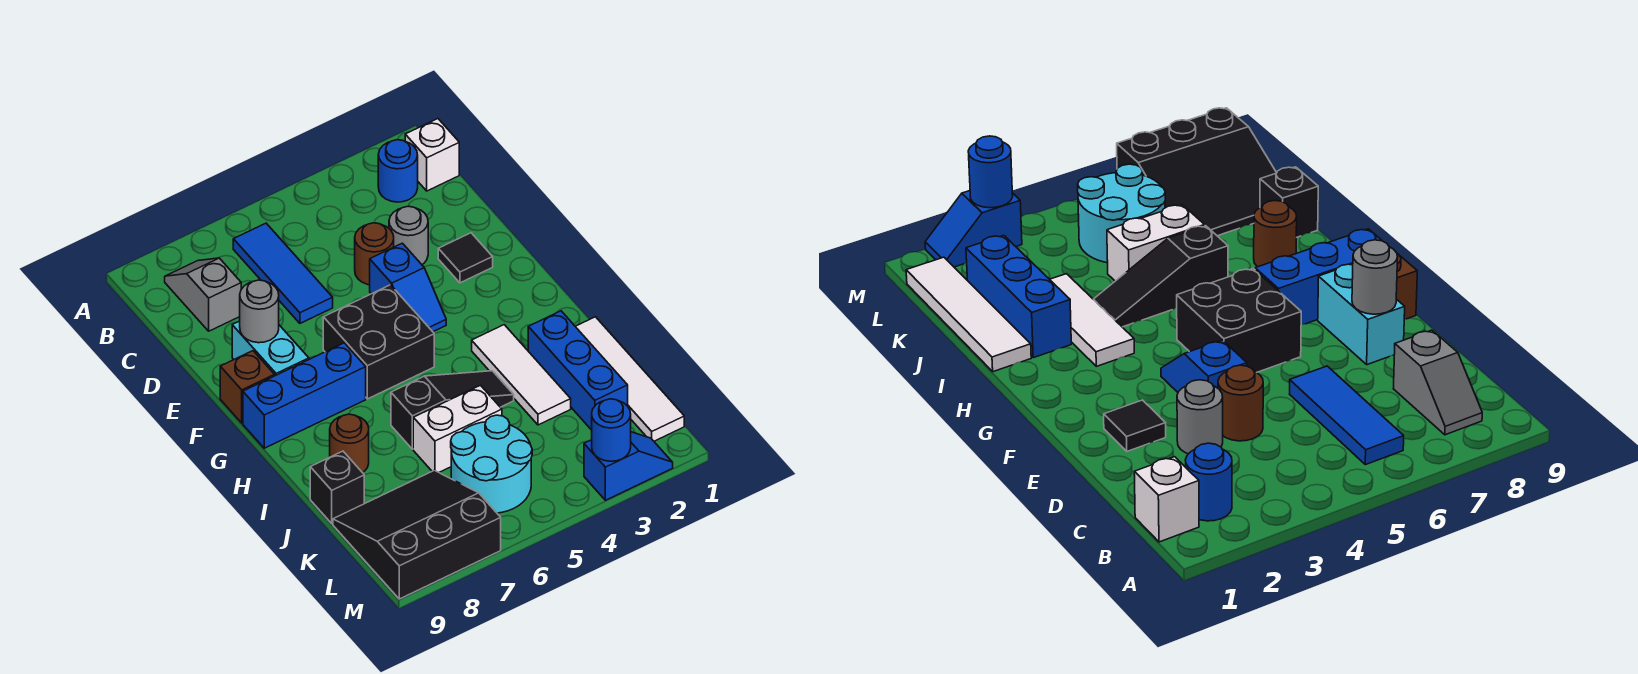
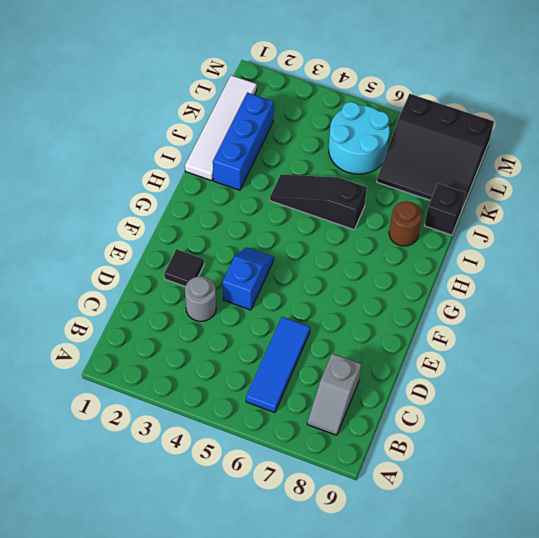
none -> white brick B1 level 1
none -> blue round brick B2 level 1
none -> brown round brick D4 level 1

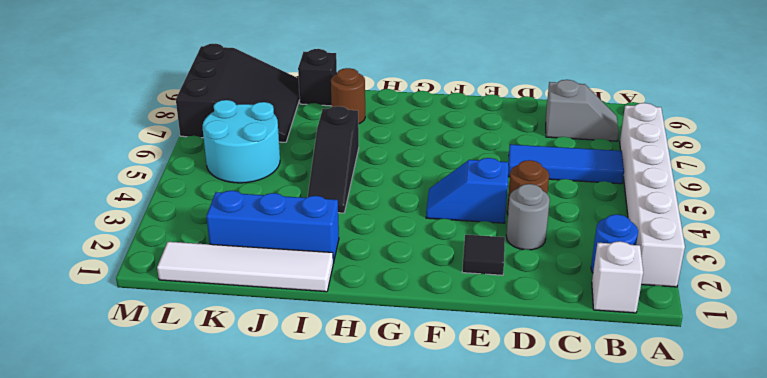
white brick A2:A7 level 1 -> none
none -> cyan brick E8:F8 level 1
none -> black brick F5:G6 level 1
none -> brown brick F9 level 1

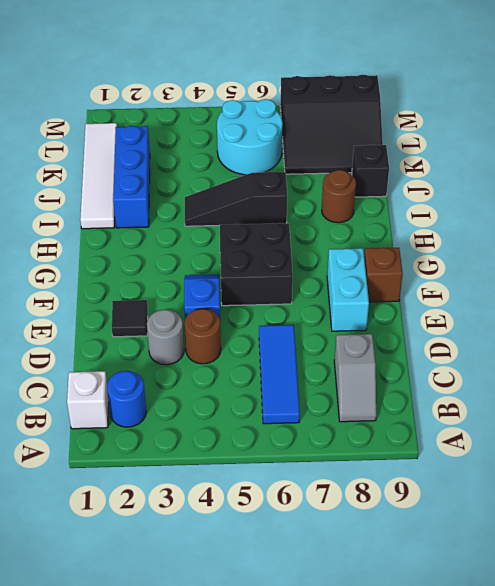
none -> blue brick G7:G9 level 1
none -> white tile H3:J3 level 1
none -> white brick J5:J6 level 1

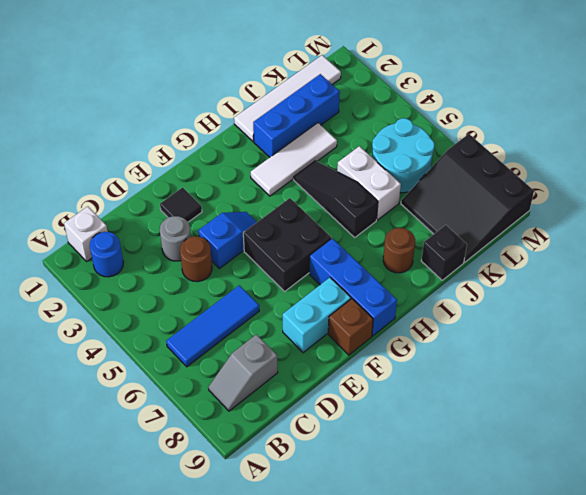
none -> blue slope M2:M3 level 1 top 3
none -> grey round brick E8 level 2
none -> blue round brick M3 level 2

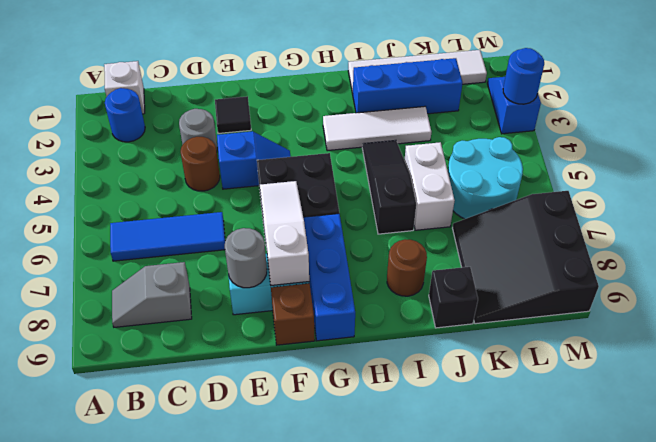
white slope F6:F8 level 2 top 8 -> none

